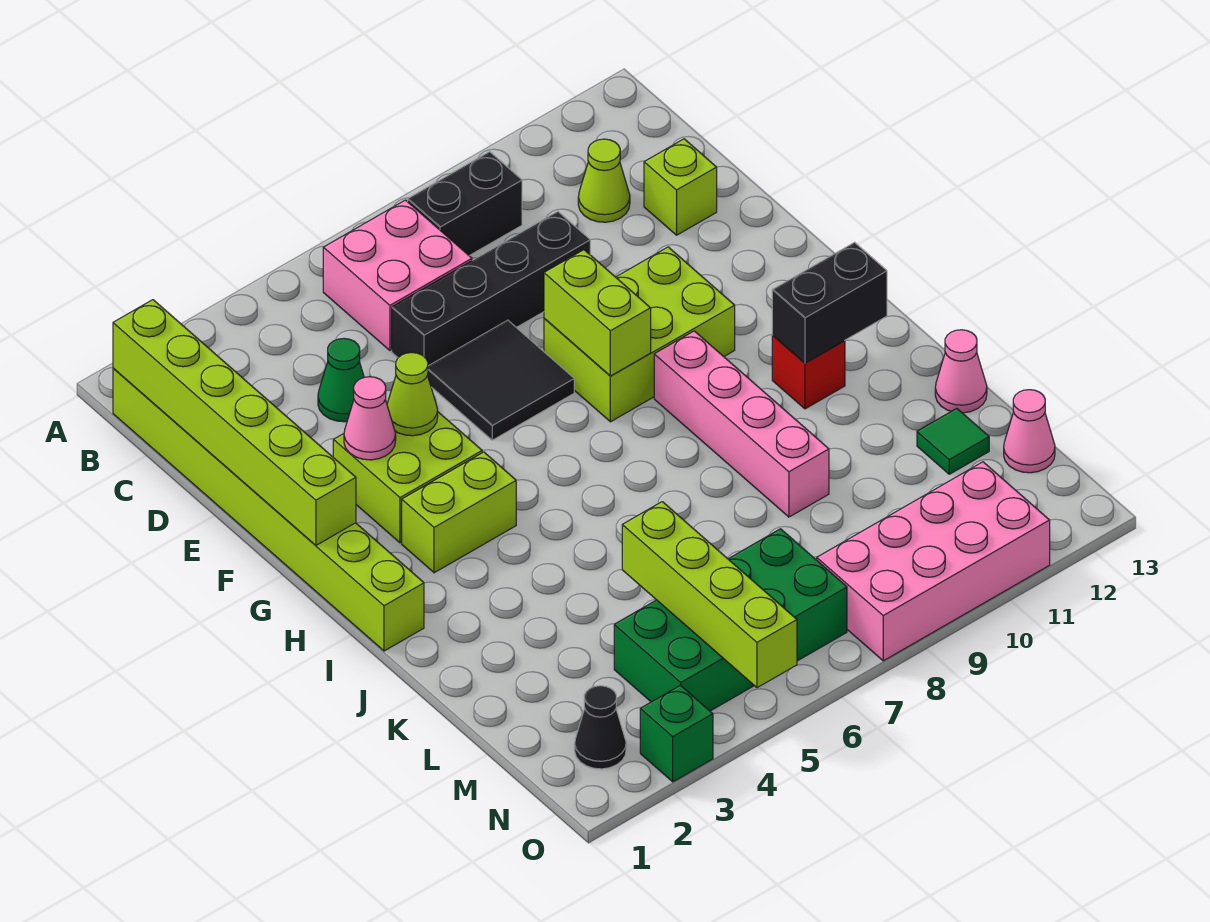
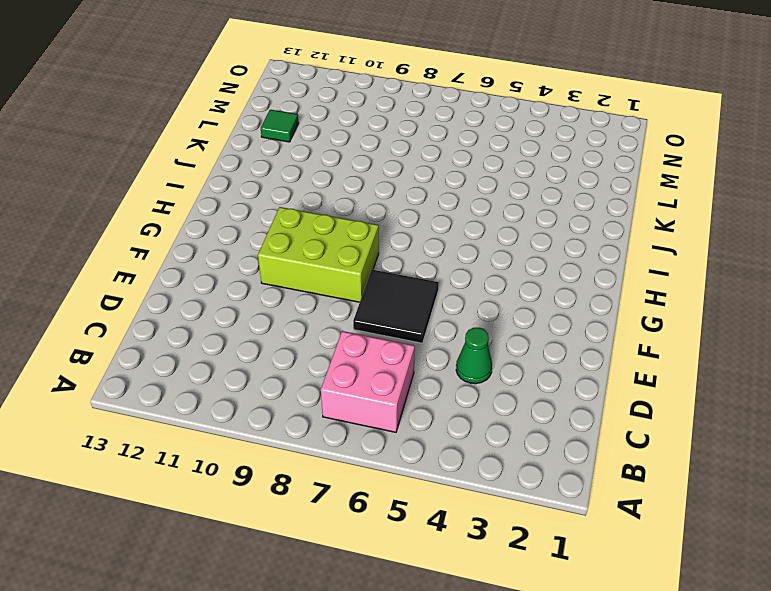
none -> lime brick B1:I1 level 1
none -> black brick B8:B9 level 1
none -> lime cone C11 level 1

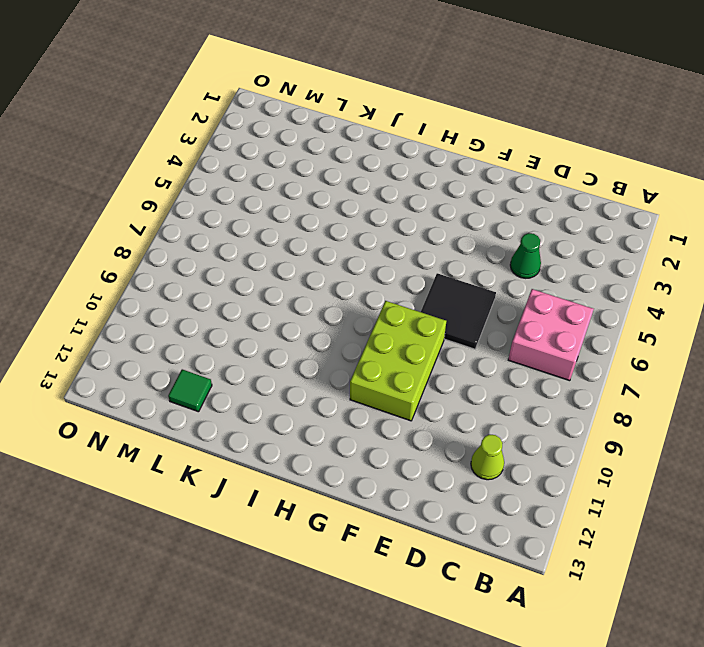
none -> lime brick B1:I1 level 1
none -> black brick B8:B9 level 1
none -> black brick D6:D9 level 1

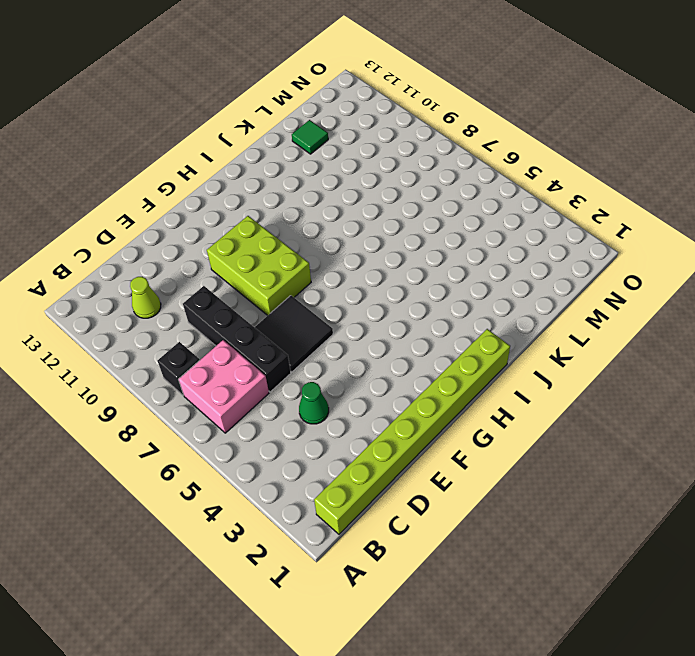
black brick B8 level 1 -> black brick B8:B9 level 1
none -> lime brick D12 level 1
none -> lime brick F3:G4 level 1
none -> lime brick H3:H4 level 1

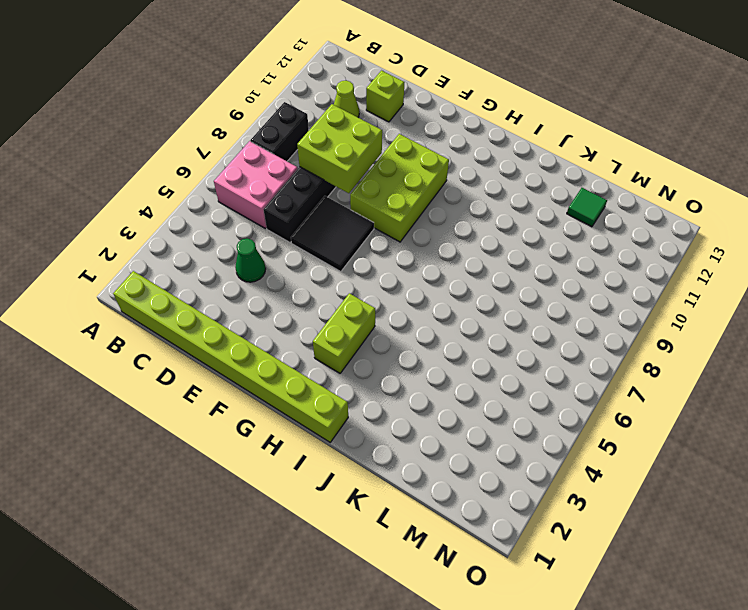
lime brick D8:E9 level 2 -> lime brick F3:G4 level 1
none -> pink brick H9:K9 level 1
none -> red brick I11 level 1
none -> pink cone K13 level 1

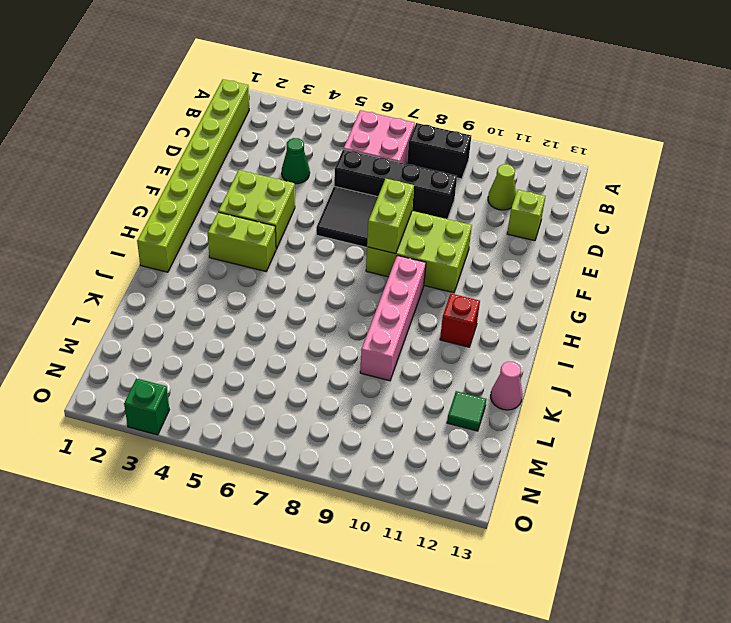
none -> green brick M4:N7 level 1
none -> pink cone M13 level 1
none -> black cone N2 level 1

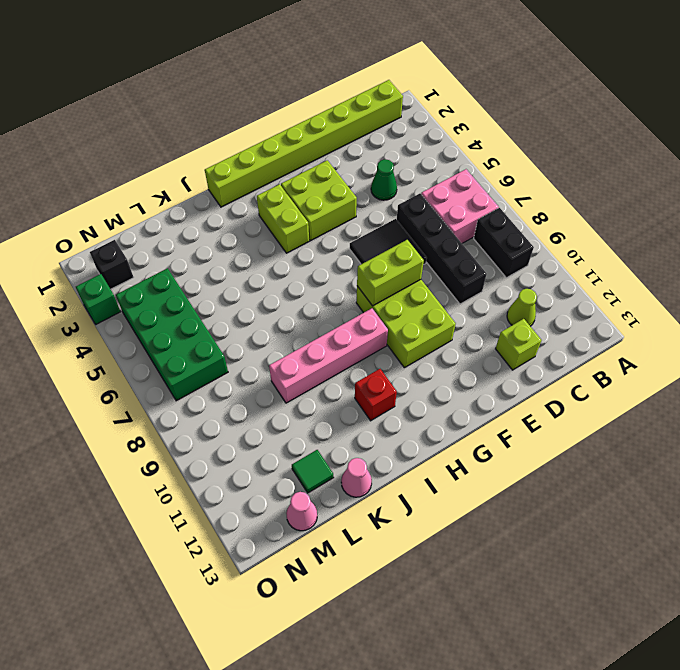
black brick N2 level 1 -> black cone N2 level 1
none -> pink brick N8:O11 level 1
none -> lime brick B1:G1 level 2
none -> pink cone F3 level 2

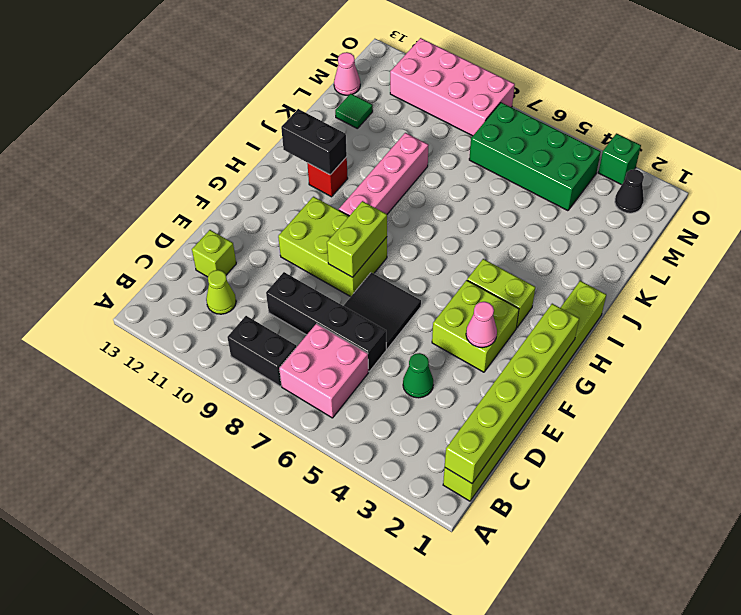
none -> pink cone K13 level 1
none -> lime cone F4 level 2
none -> lime brick L5:O5 level 2

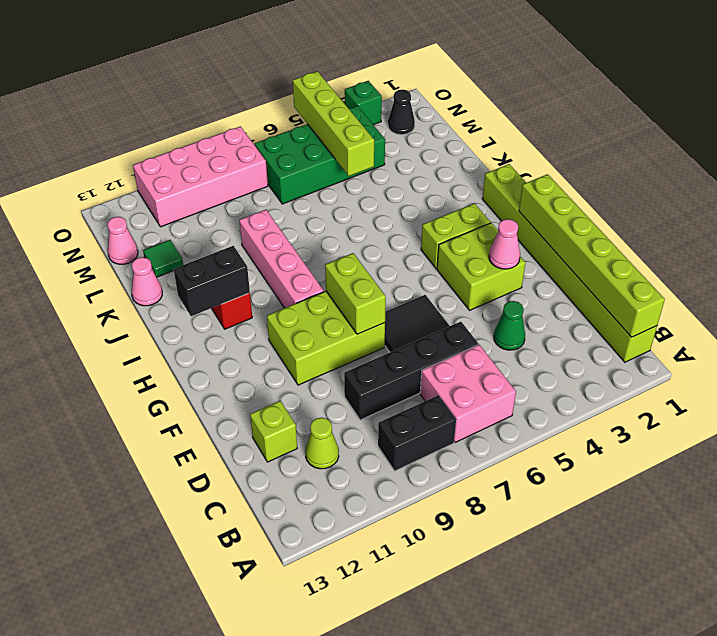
none -> lime cone F4 level 2

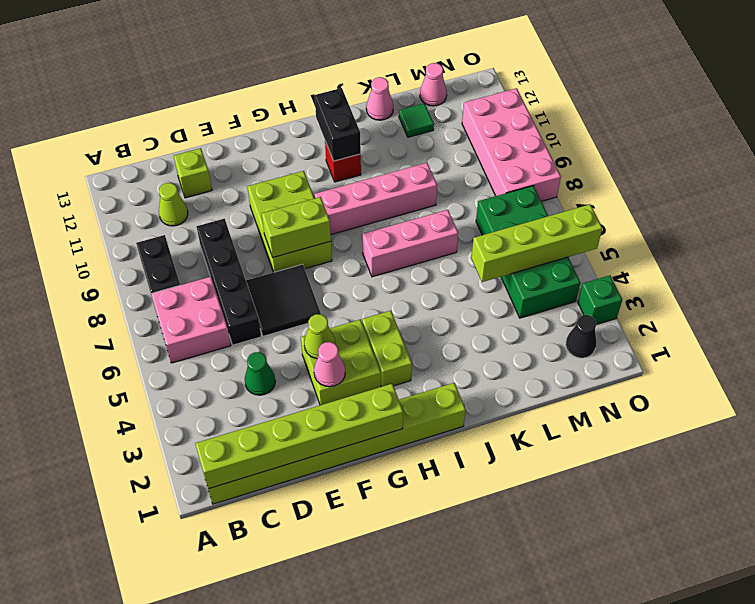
pink brick I7:K7 level 1 -> none

